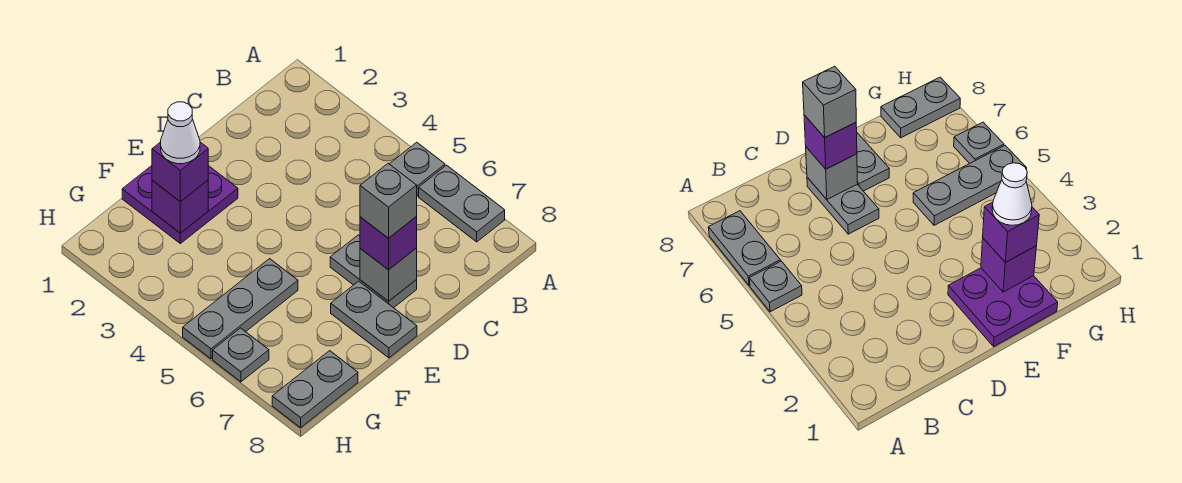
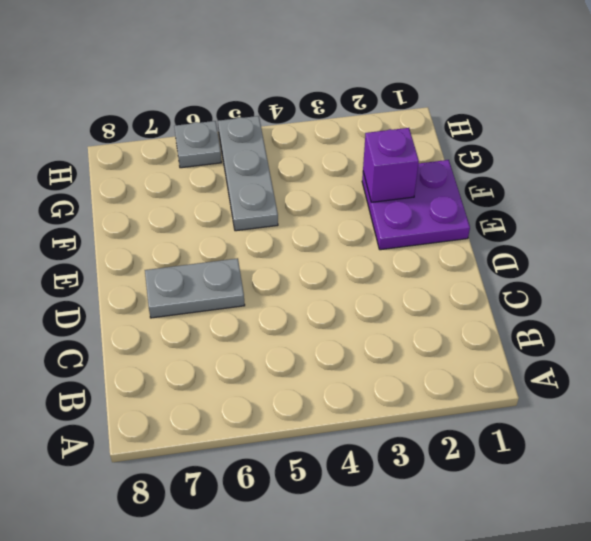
none -> grey plate A5 level 1
none -> grey plate A6:A7 level 1
none -> grey plate E7:E8 level 1

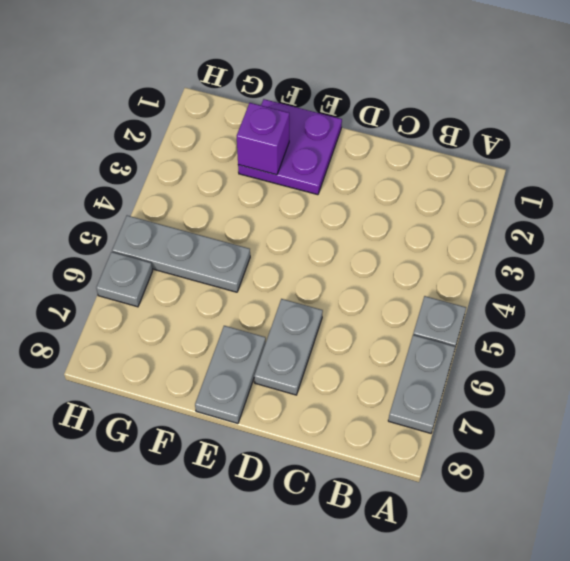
none -> grey plate G8:H8 level 1
none -> grey brick D7 level 2
none -> purple brick D7 level 3

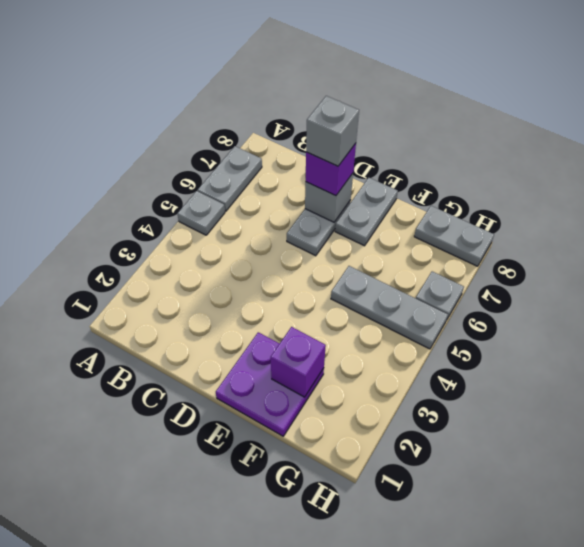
none -> purple brick F2 level 3
none -> white cone F2 level 4

